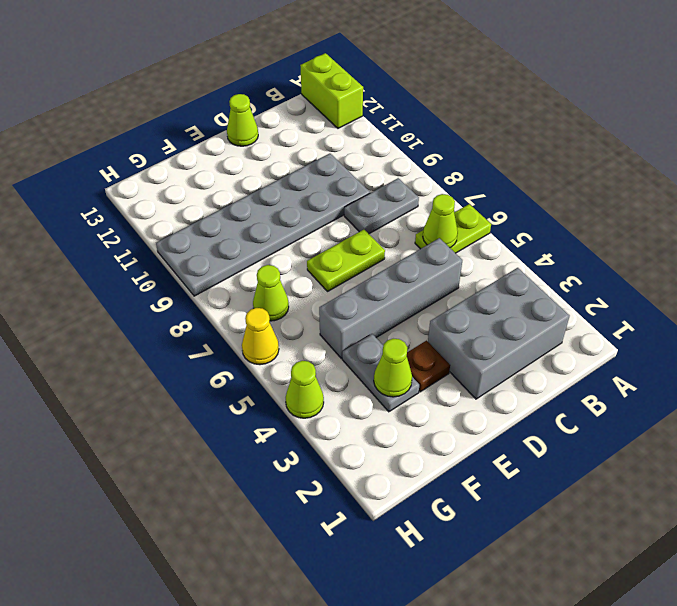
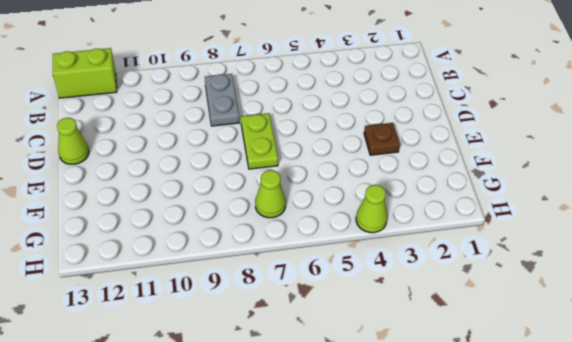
none -> lime plate A6:B6 level 1
none -> grey brick B2:D3 level 1
none -> grey brick C5:F5 level 1

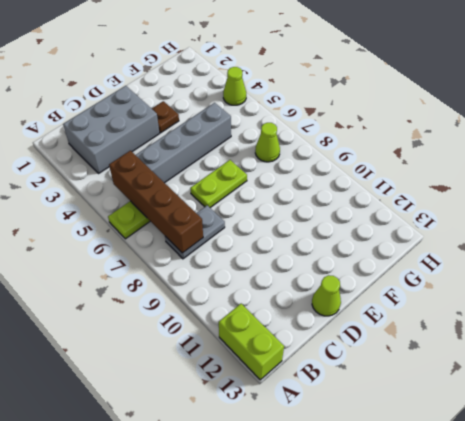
brown brick B5:B8 level 2 -> lime cone B6 level 2
none -> grey plate C9:H10 level 1
none -> grey plate F3:F4 level 1
none -> yellow cone H6 level 1

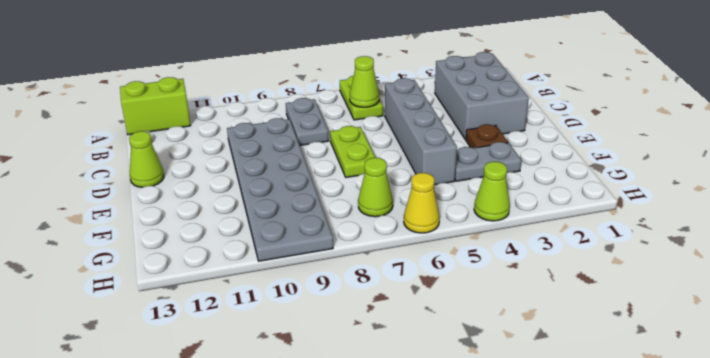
none -> lime cone F3 level 2

